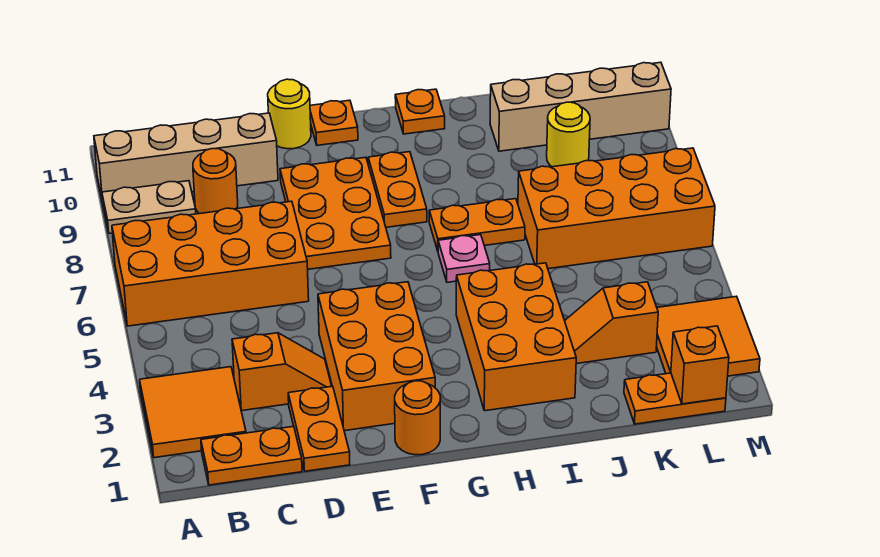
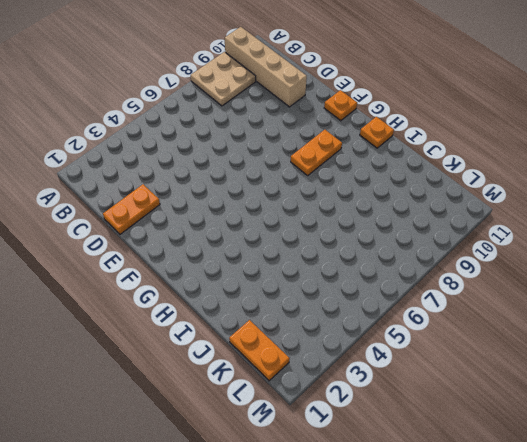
tan plate A8:B9 level 1 -> tan plate A9:B9 level 1
none -> orange tile A2:B3 level 1
none -> orange brick A6:D7 level 1
none -> orange plate B1:C1 level 1

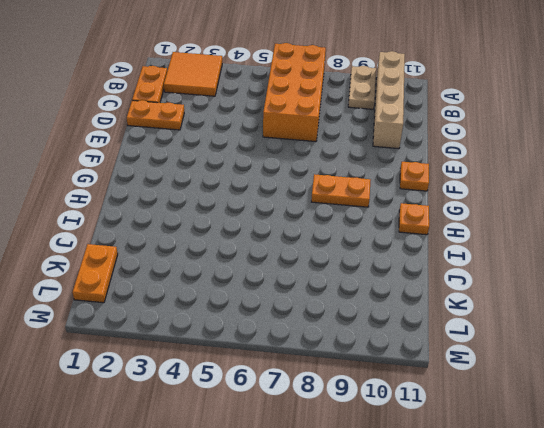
none -> orange slope C3:D3 level 1 top C
none -> orange round brick C9 level 1
none -> orange brick E2:F4 level 1

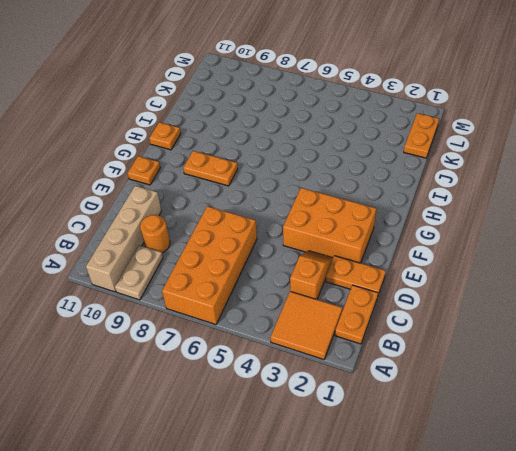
none -> orange plate E7:F9 level 1
none -> yellow round brick E11 level 1
none -> orange round brick F1 level 1

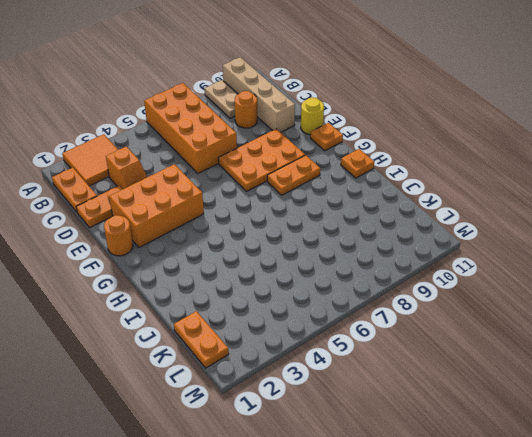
none -> orange brick H2:I4 level 1
none -> pink plate H6 level 1
none -> orange plate H7:I7 level 1

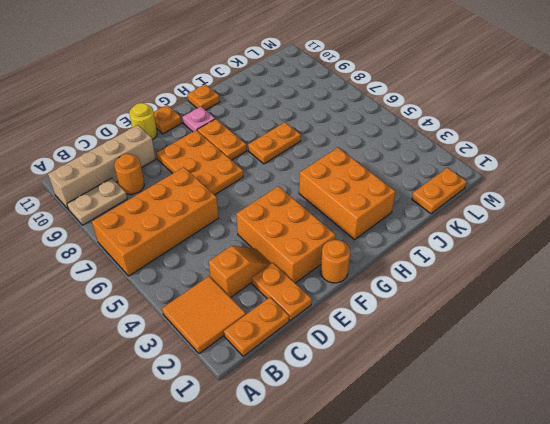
pink plate G10 level 1 -> pink plate H6 level 1
none -> orange slope J3:K3 level 1 top K
none -> orange brick J6:M7 level 1
none -> tan brick J10:M10 level 1

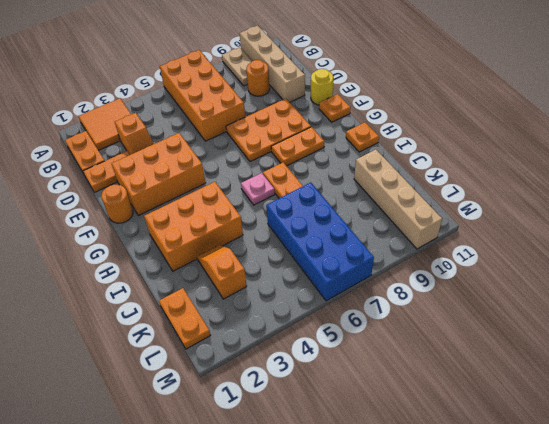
blue brick J6:M7 level 1 -> orange brick J6:M7 level 1
none -> yellow round brick K9 level 1
none -> orange tile L2:M3 level 1
none -> orange brick L1 level 2

